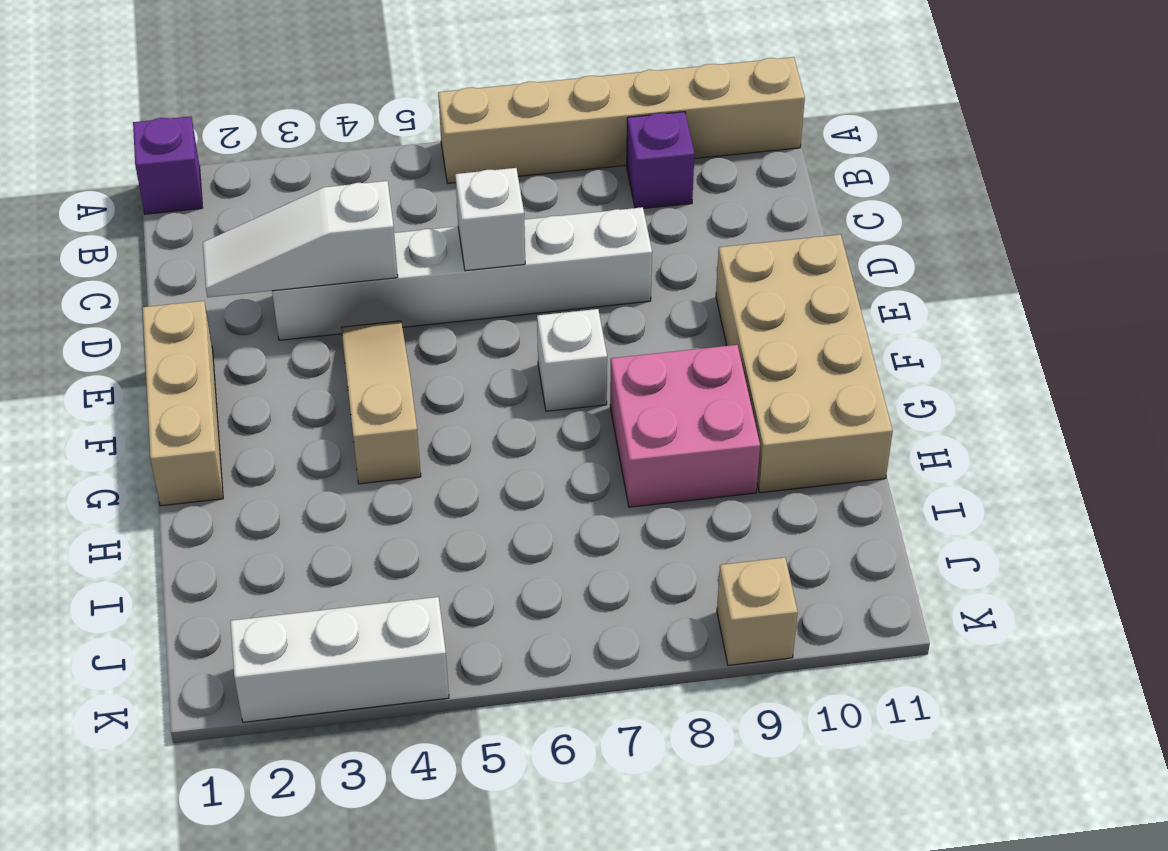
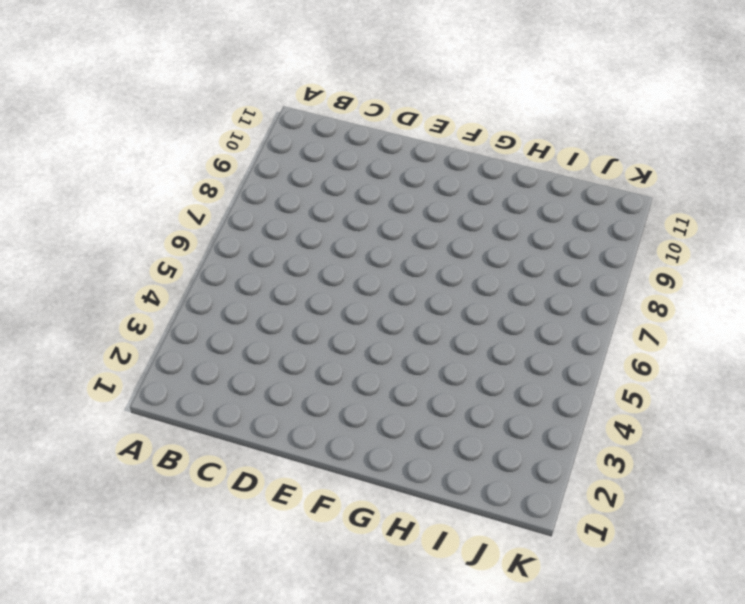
none -> purple brick A1 level 1
none -> tan brick A6:A11 level 1
none -> purple brick B9 level 1

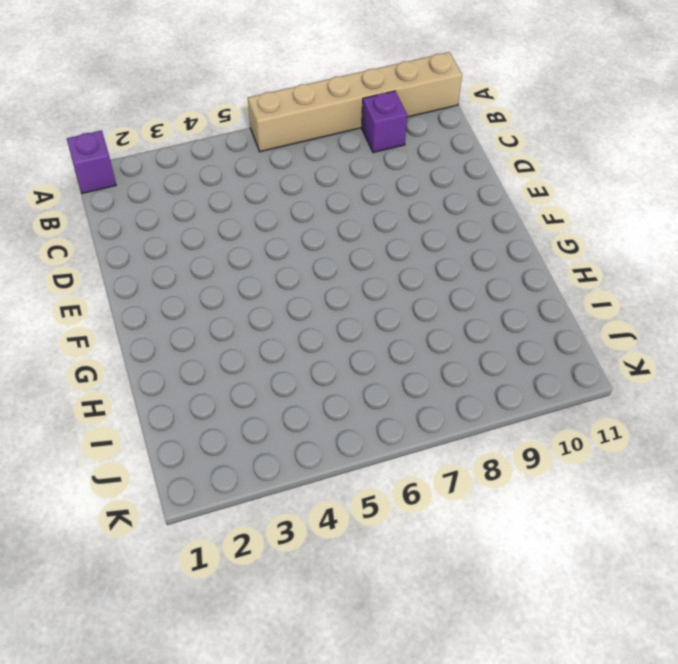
none -> white brick D3:D8 level 1
none -> tan brick E1:G1 level 1
none -> tan slope E4:G4 level 1 top G

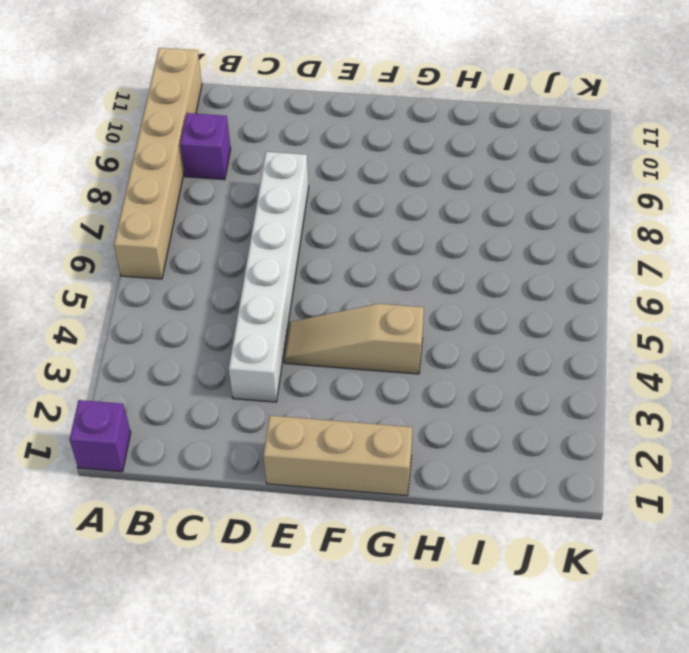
none -> tan brick E10:H11 level 1
none -> white brick F7 level 1
none -> pink brick G8:H9 level 1

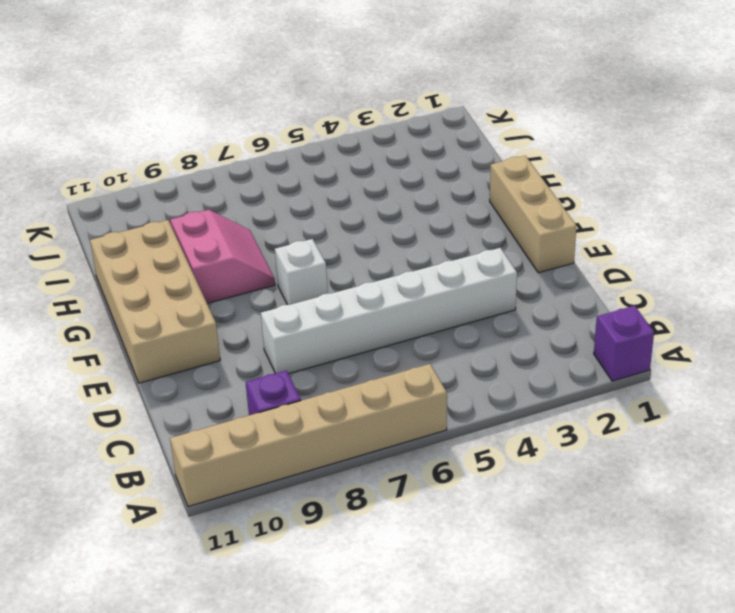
pink slope G8:H9 level 1 top 9 -> pink brick G8:H9 level 1
none -> tan slope E4:G4 level 1 top G
none -> white brick K2:K4 level 1
none -> tan brick K9 level 1

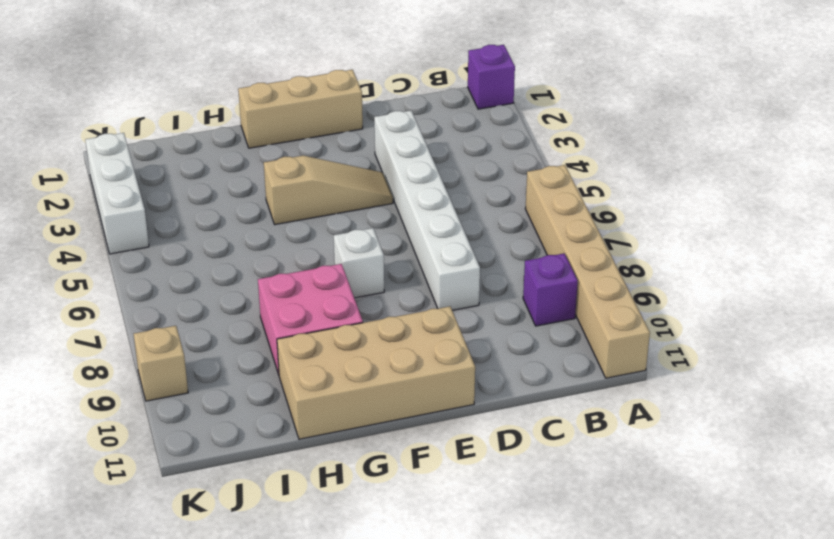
none -> white slope D2:D4 level 2 top 4
none -> white brick D6 level 2

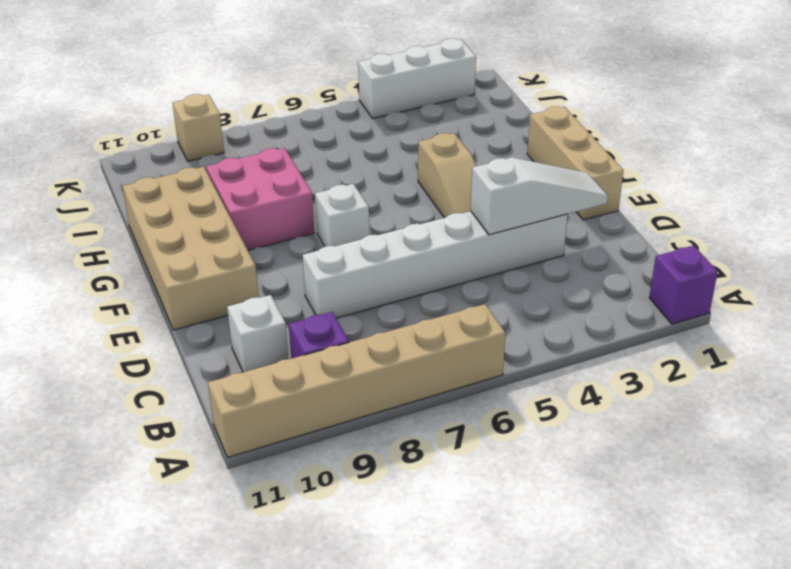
white brick C10 level 1 -> white brick D6 level 2

